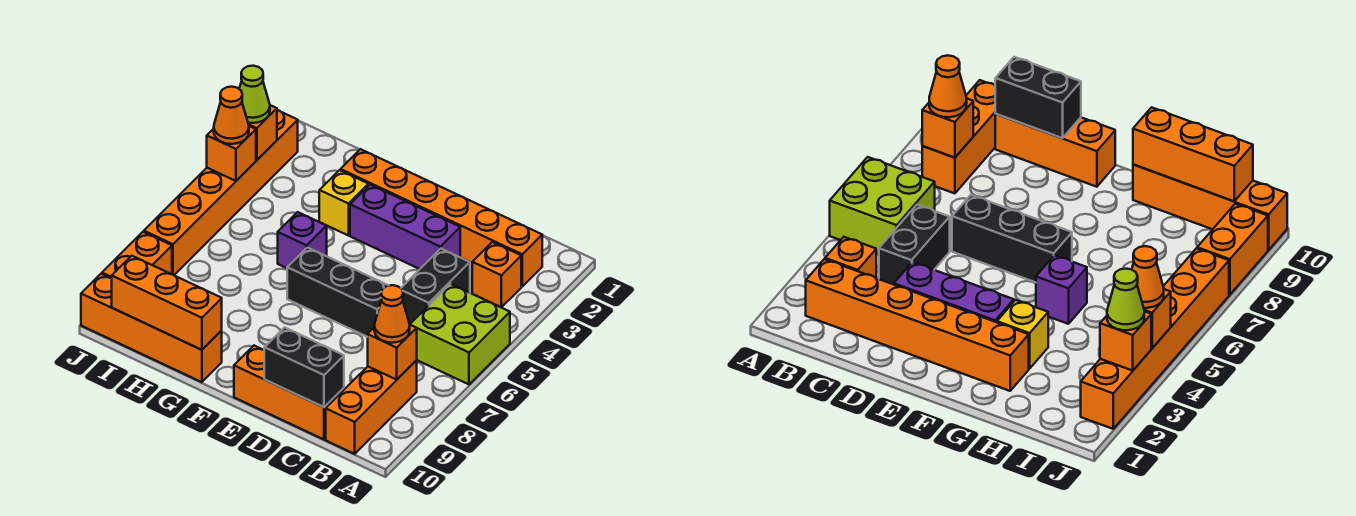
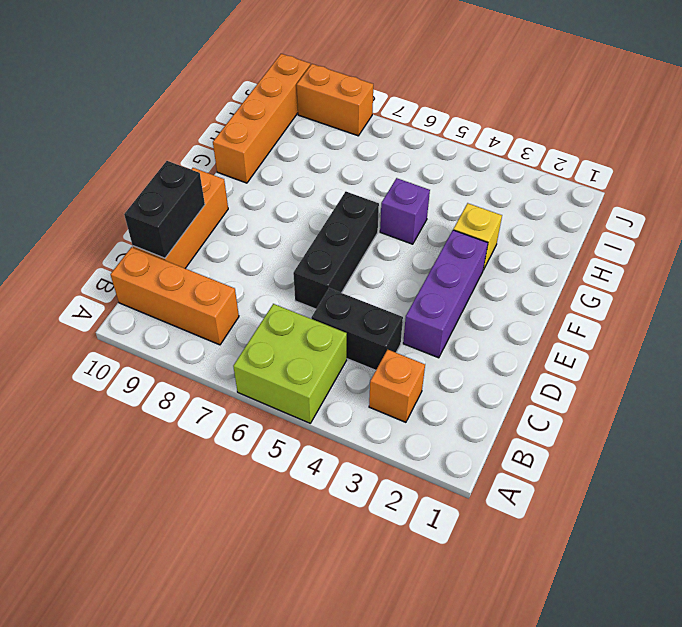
none -> orange brick B2:G2 level 1
none -> orange brick J2:J7 level 1
none -> orange brick B8 level 2

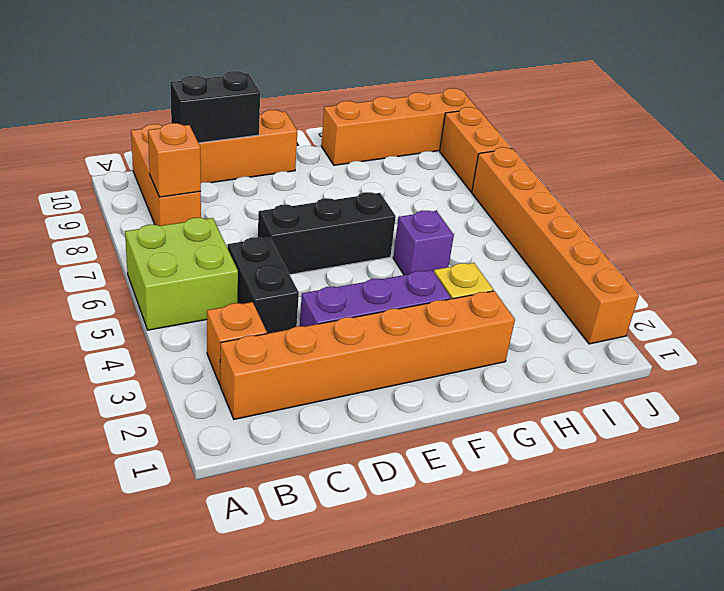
none -> orange brick G10:I10 level 2
none -> orange brick J3 level 2
none -> orange brick J4 level 2

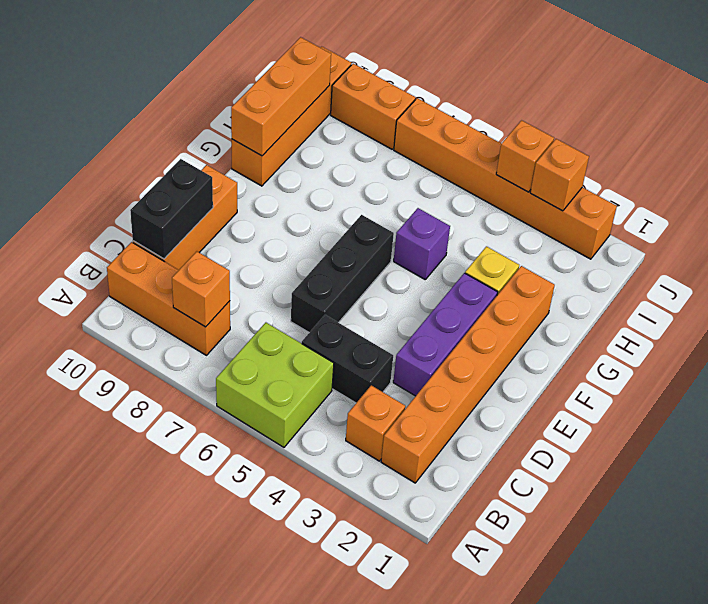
none -> orange cone B8 level 3
none -> lime cone J3 level 3
none -> orange cone J4 level 3

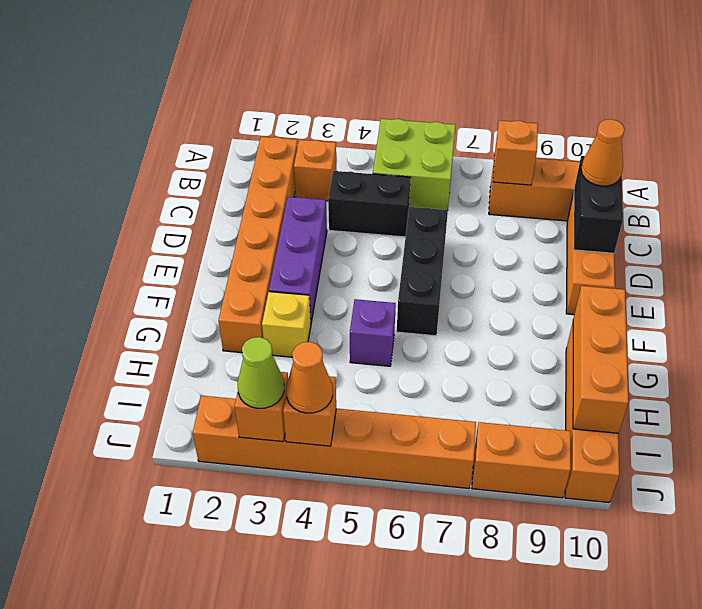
orange cone C10 level 3 -> orange cone B8 level 3

